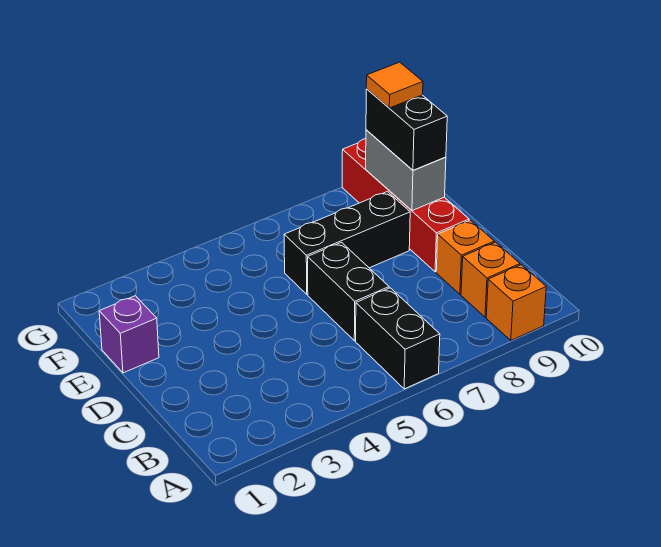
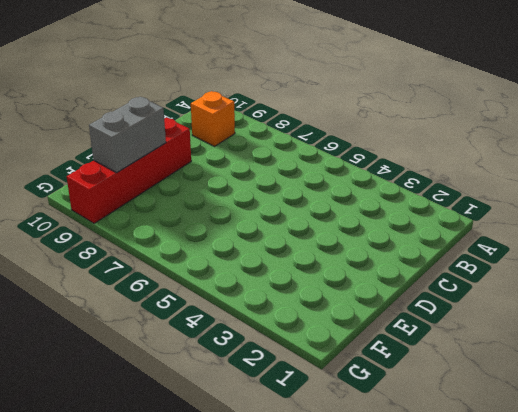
none -> black brick A6:B6 level 1
none -> orange brick A9 level 1

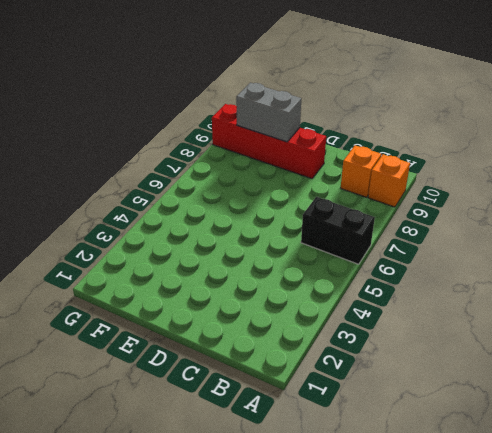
none -> black brick C6:D6 level 1
none -> orange brick C9 level 1

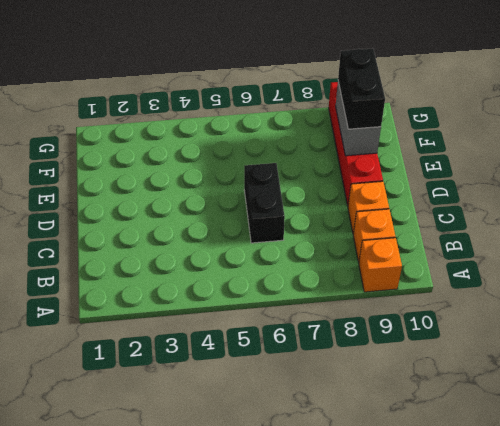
none -> black brick A6:B6 level 1
none -> purple brick E1 level 1

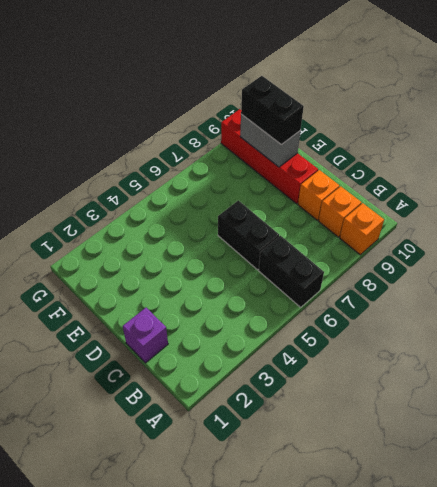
purple brick C1 level 1 -> purple brick E1 level 1
none -> black brick E6:E8 level 1
none -> orange tile F9 level 4

